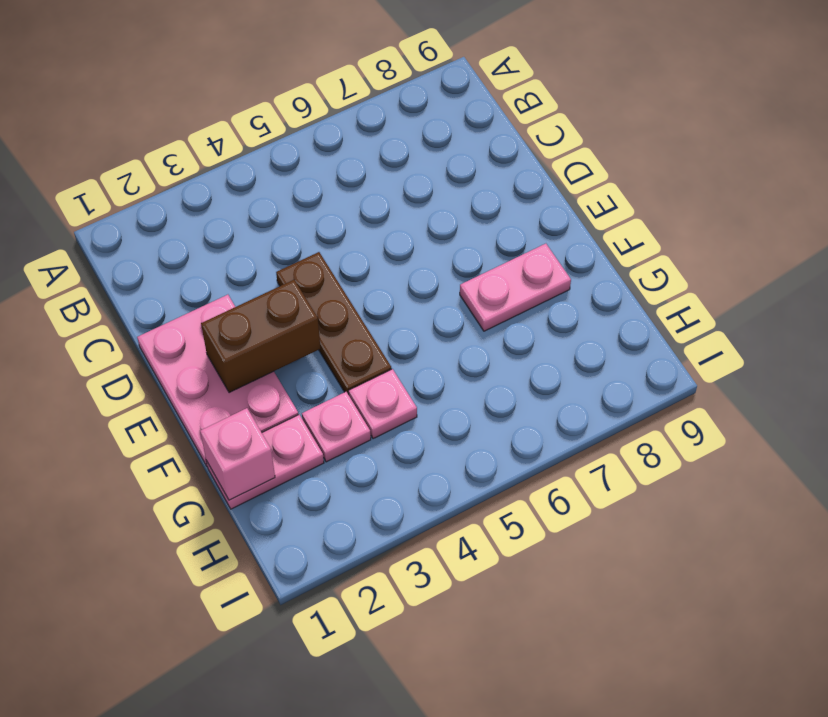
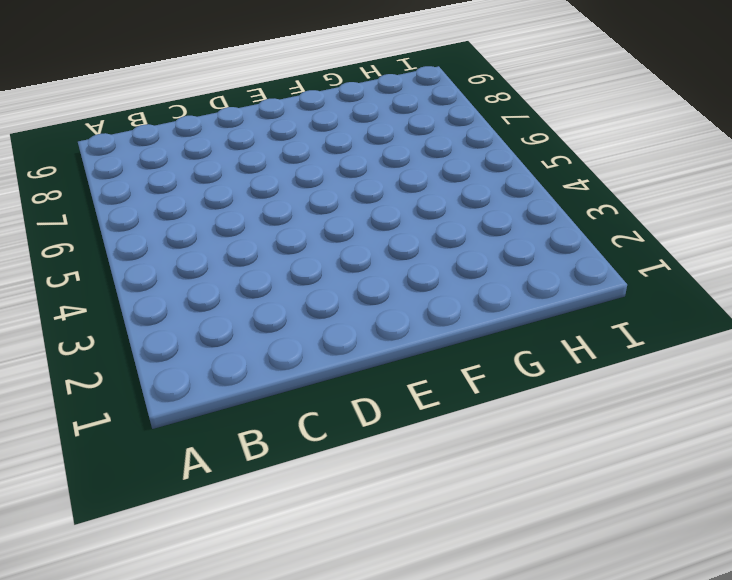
none -> pink plate D1:F2 level 1
none -> brown plate D4:F4 level 1

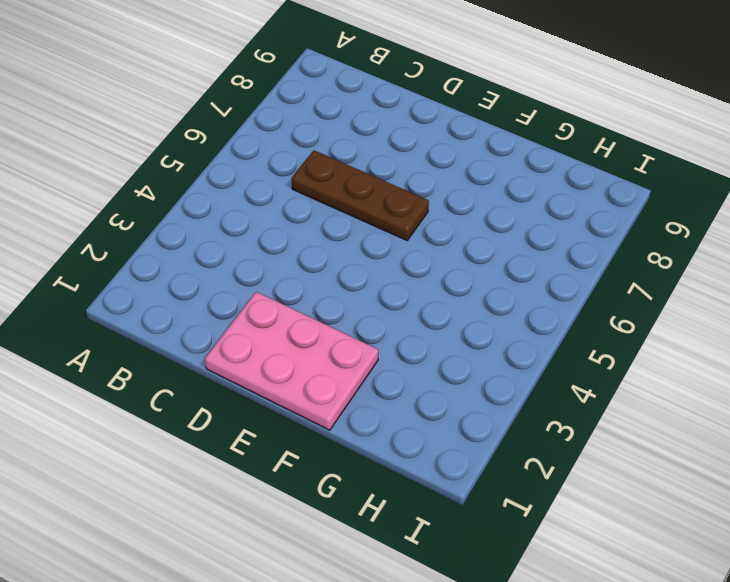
brown plate C6:E6 level 1 -> brown plate D4:F4 level 1
none -> pink plate F7:F8 level 1
none -> pink plate G1:G2 level 1

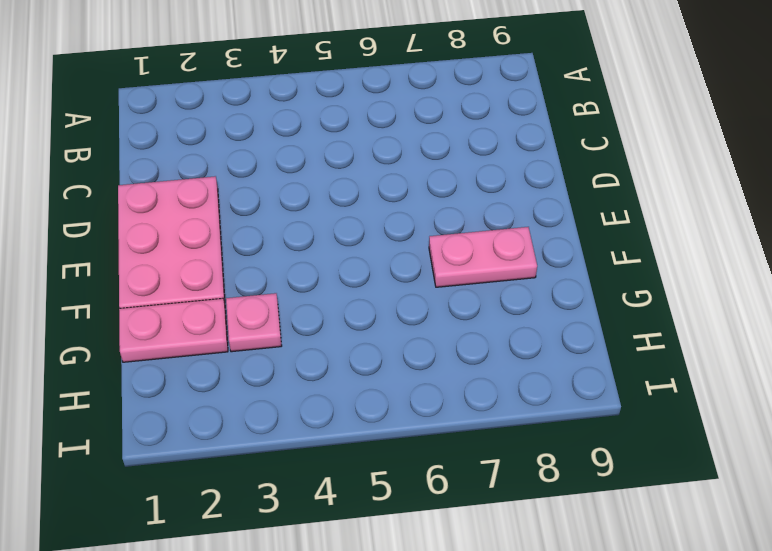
none -> brown plate D4:F4 level 1
none -> pink plate G4 level 1

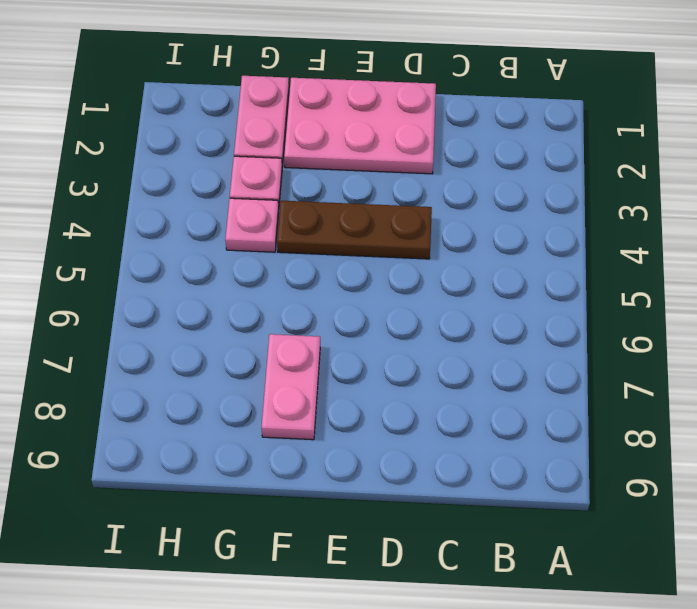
none -> brown brick E2:E3 level 2
none -> pink brick G1 level 2

